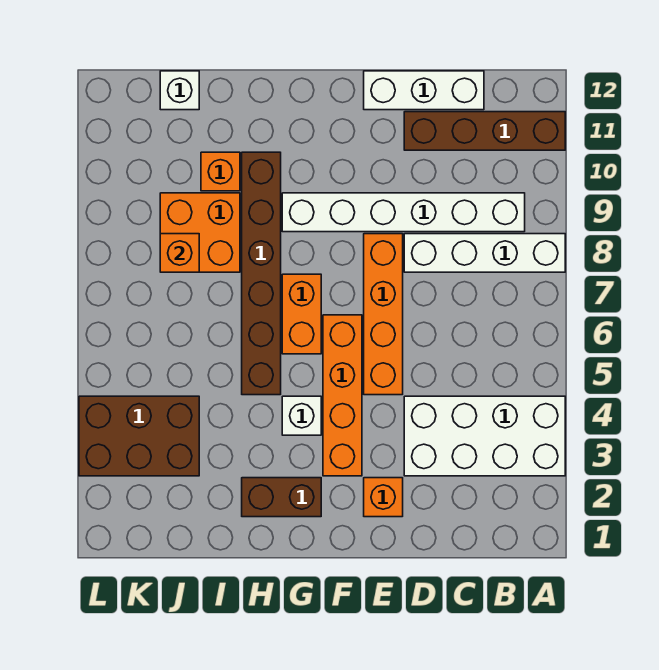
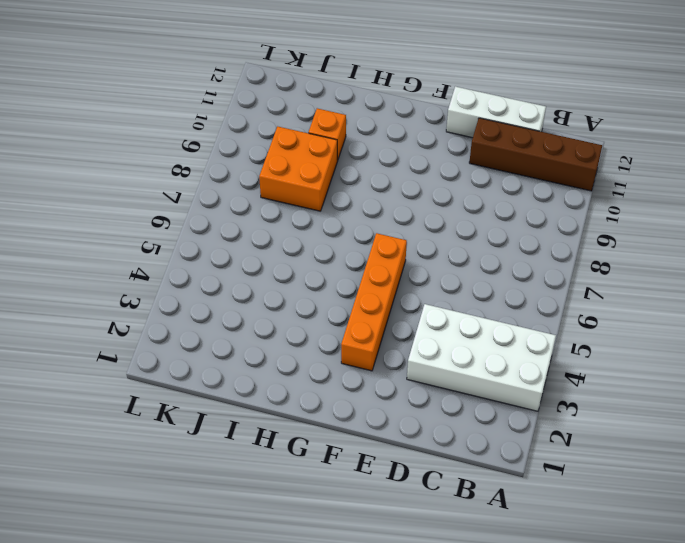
none -> white brick A8:D8 level 1
none -> white brick B9:G9 level 1
none -> orange brick E2 level 1

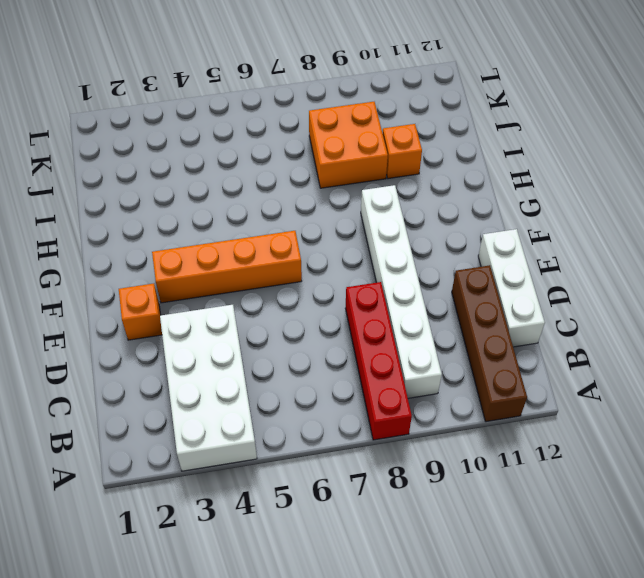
red brick A8:D8 level 1 -> white brick A8:D8 level 1
none -> orange brick E5:E8 level 1
none -> brown brick G2:H2 level 1
none -> white brick G4 level 1

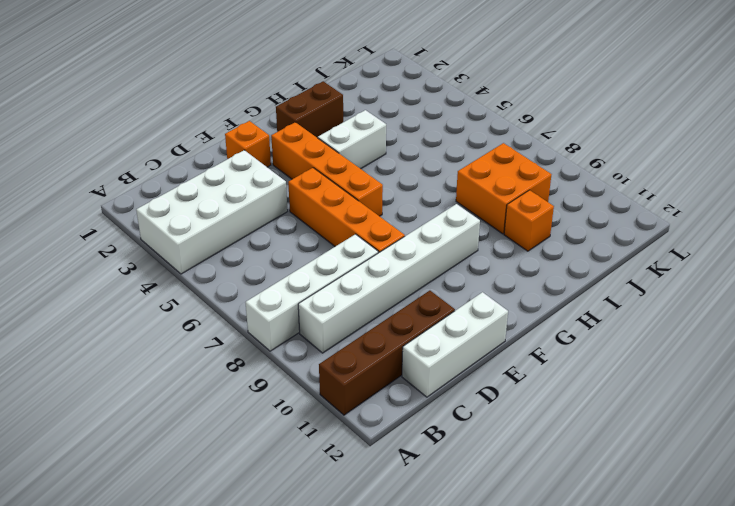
white brick G4:H4 level 1 -> white brick G4 level 1
none -> orange brick G6:G7 level 1
none -> brown brick H5:H10 level 1
none -> brown brick J3:L4 level 1

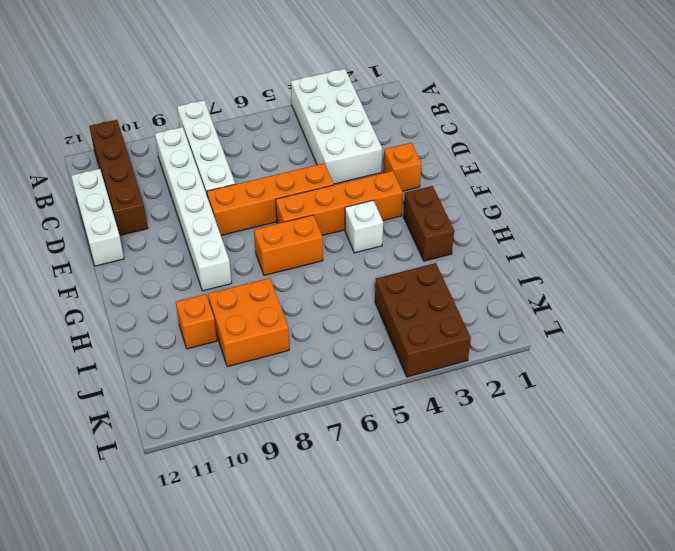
none -> brown brick H5:H10 level 1
none -> white brick J12 level 1
none -> orange brick J8 level 2

